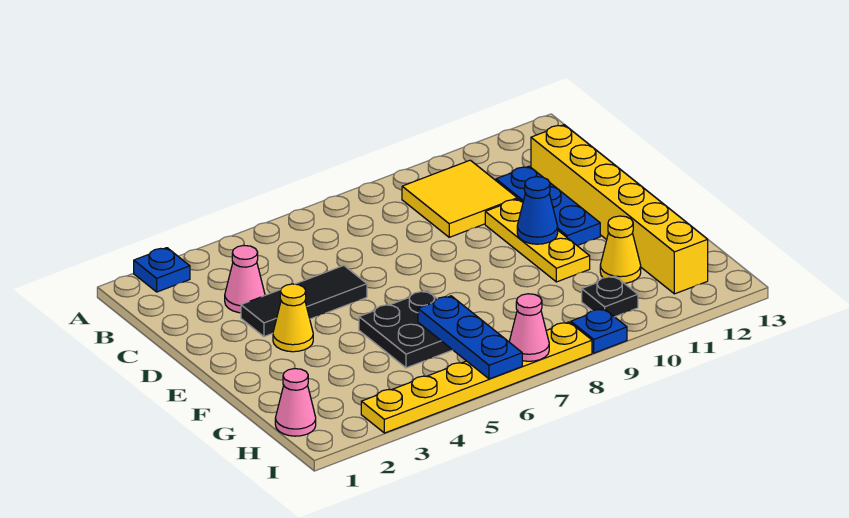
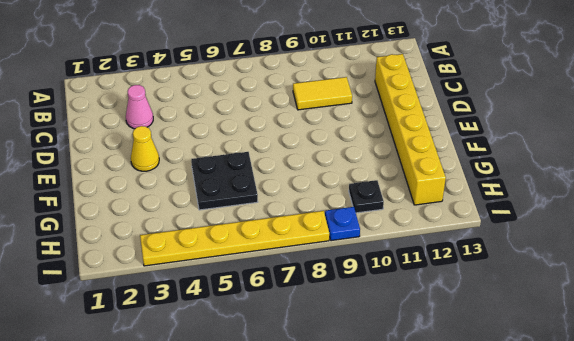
yellow tile C9:C10 level 1 -> yellow tile B9:C10 level 1
none -> blue plate A2 level 1
none -> blue plate C11:E11 level 1
none -> black tile D3:D5 level 1

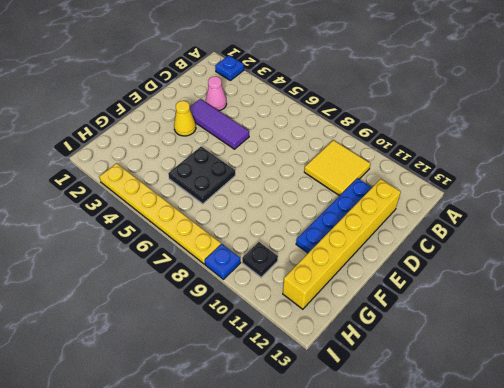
blue plate C11:F11 level 1 -> blue plate C11:E11 level 1
purple tile D3:D5 level 1 -> black tile D3:D5 level 1
none -> yellow plate D10:F10 level 1
none -> yellow cone G11 level 1
none -> pink cone H1 level 1

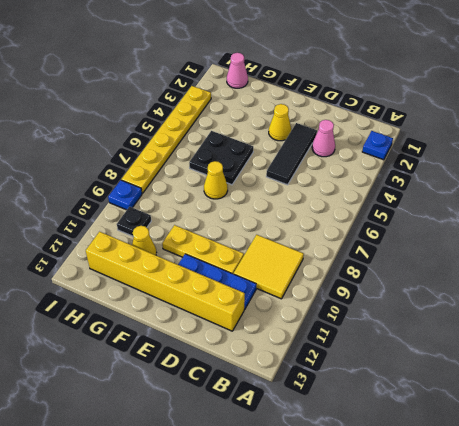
yellow cone F7 level 1 -> none
none -> blue cone E10 level 2
none -> blue plate G6:I6 level 2
none -> pink cone I7 level 2

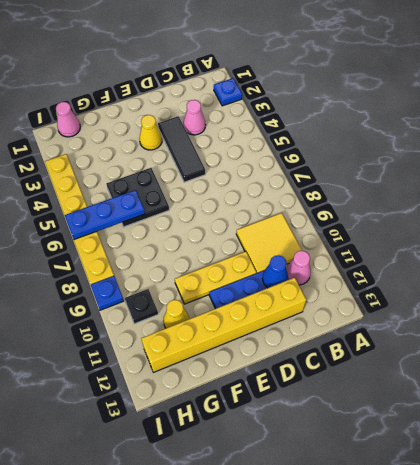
pink cone B11 level 1 -> pink cone I7 level 2
blue cone C11 level 2 -> blue cone E10 level 2

